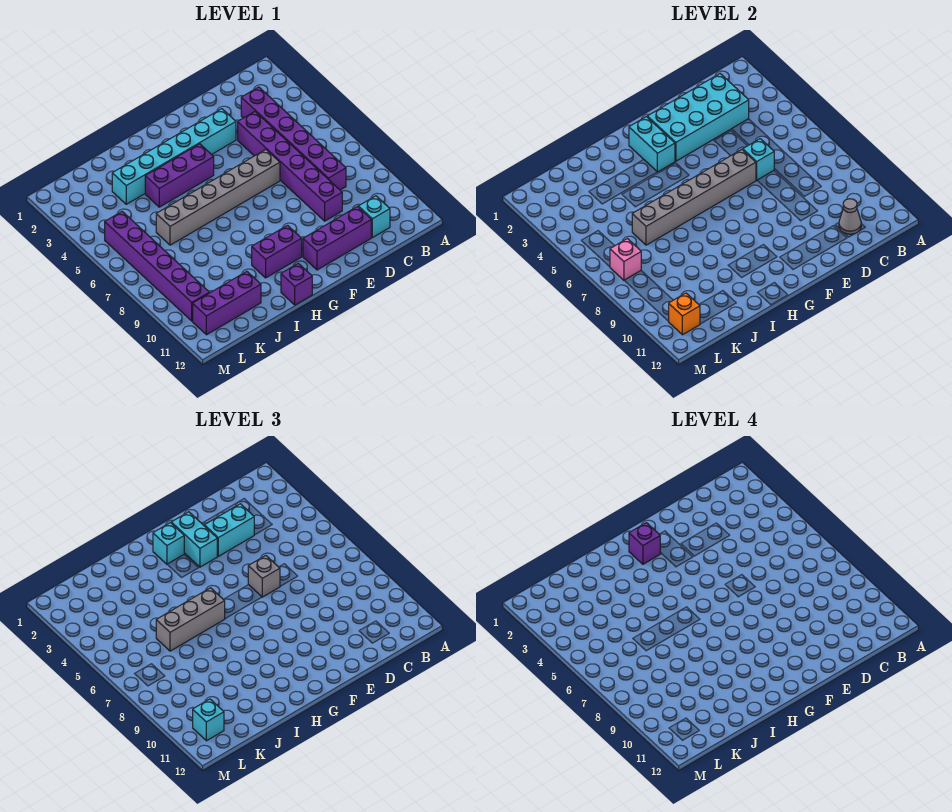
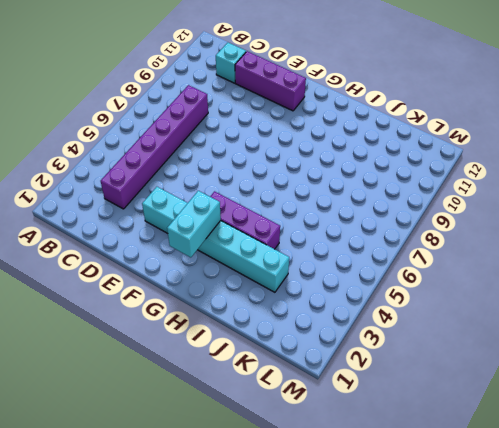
none -> purple brick D4:D9 level 1
none -> grey brick E6:J6 level 1
none -> purple brick G10:H10 level 1

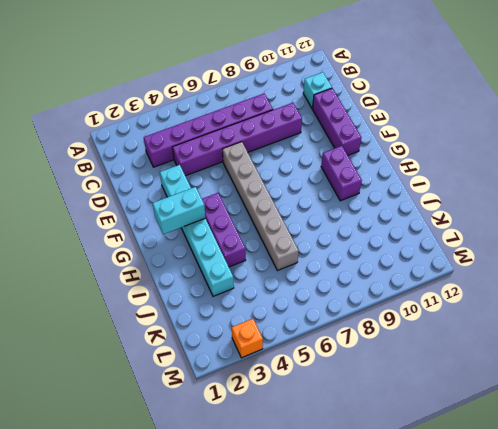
orange brick M3 level 1 -> orange brick L11 level 2
none -> purple brick H12 level 1
none -> purple brick J11:L11 level 1
none -> purple brick L5:L10 level 1

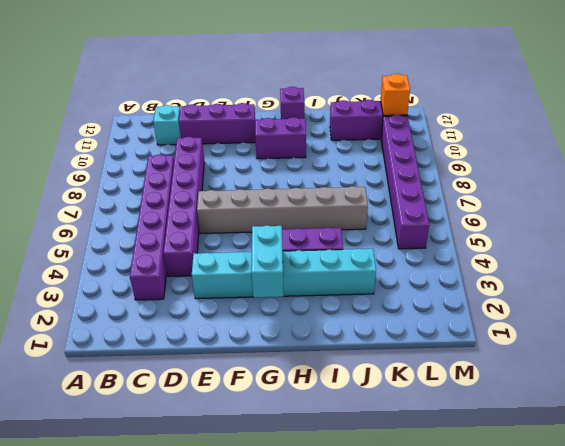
none -> cyan brick C2:F3 level 2
none -> grey cone C11 level 2
none -> cyan brick D6 level 2

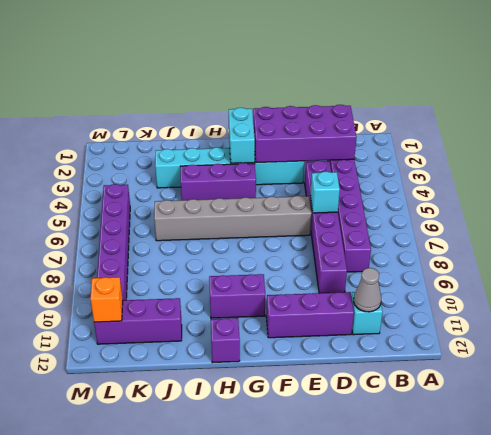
purple brick C2:F3 level 2 -> cyan brick C2:F3 level 2
none -> grey brick E6:J6 level 2
none -> pink brick L7 level 2
none -> cyan brick D3:E3 level 3

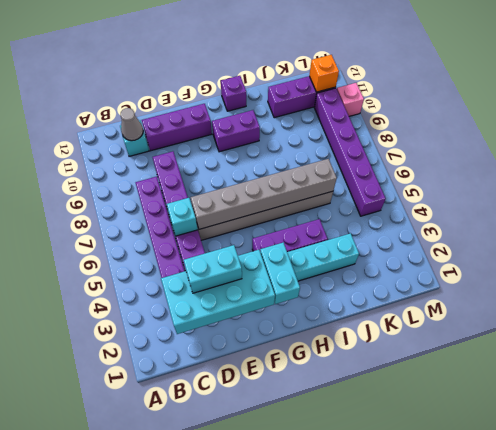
pink brick M10 level 1 -> pink brick L7 level 2
none -> grey brick E6 level 3
none -> cyan brick F2:F3 level 3
none -> cyan brick G2 level 3

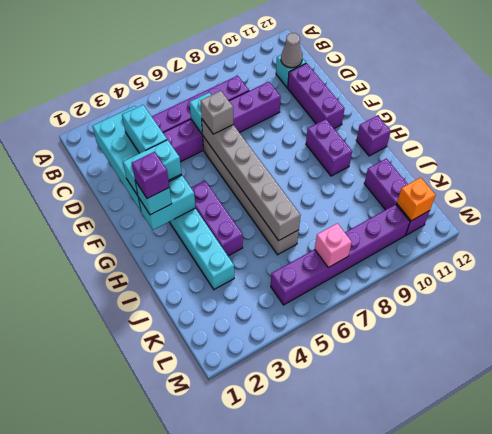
none -> grey brick H6:J6 level 3
none -> cyan brick L11 level 3

